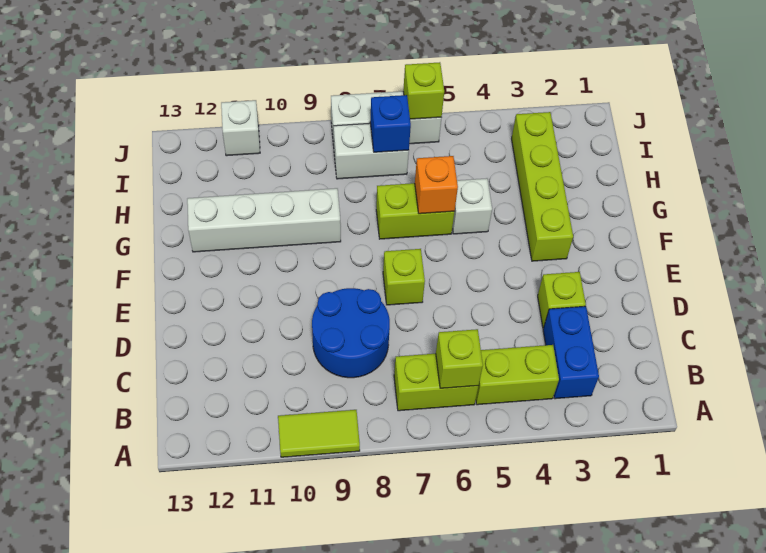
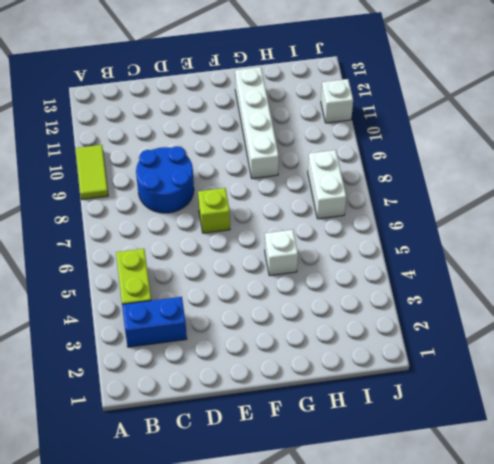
none -> lime brick B6:B7 level 1
none -> lime brick D3 level 1
none -> lime brick F3:I3 level 1

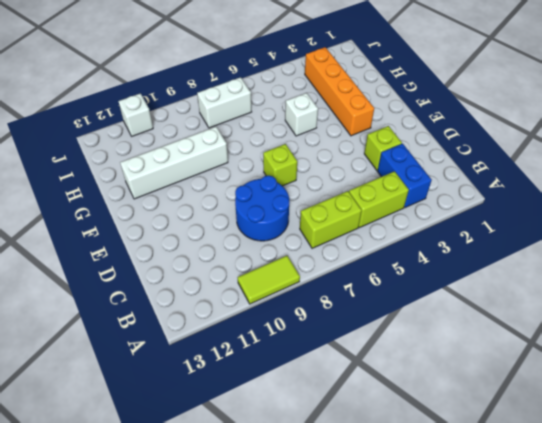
orange brick F3:I3 level 1 -> lime brick F3:I3 level 1
none -> lime brick G6:G7 level 1
none -> white brick J6:J8 level 1
none -> lime brick B6 level 2

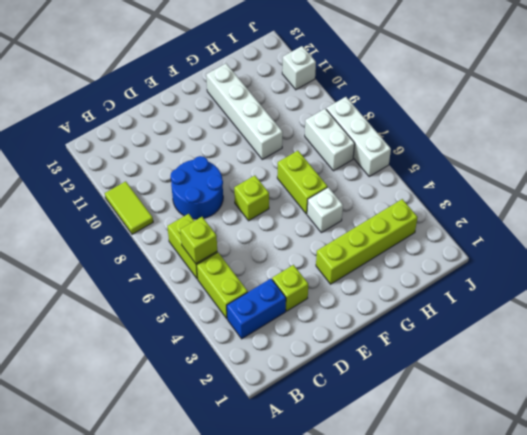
none -> orange brick G6 level 2
none -> blue brick I7 level 2
none -> lime brick J6 level 2

